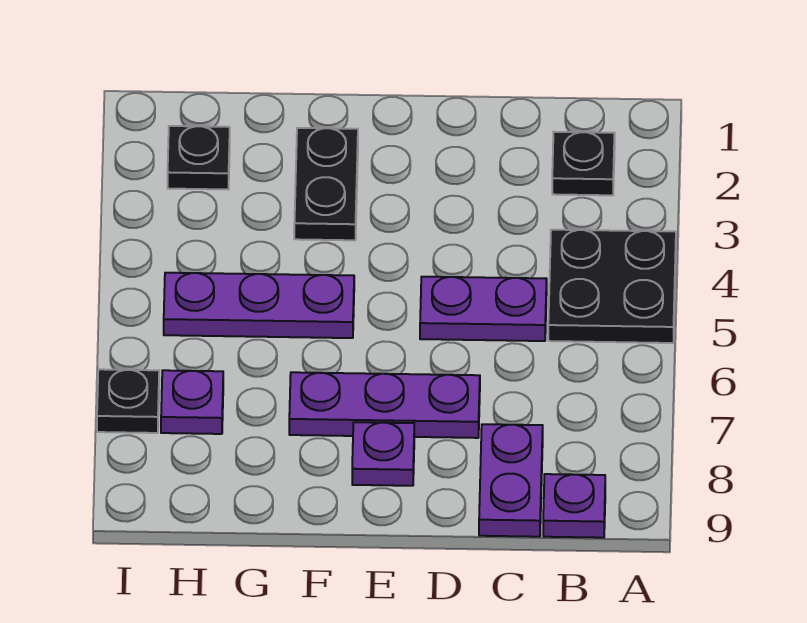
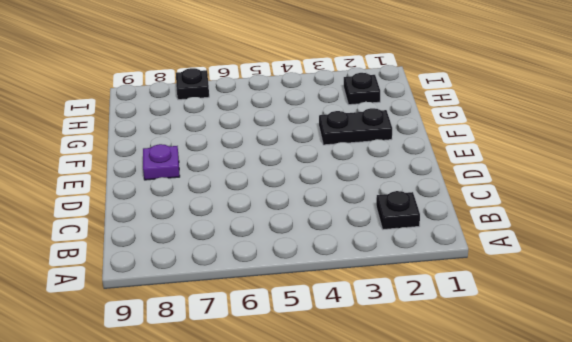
none -> black plate A4:B5 level 1
none -> purple plate B9 level 1
none -> purple plate C5:D5 level 1

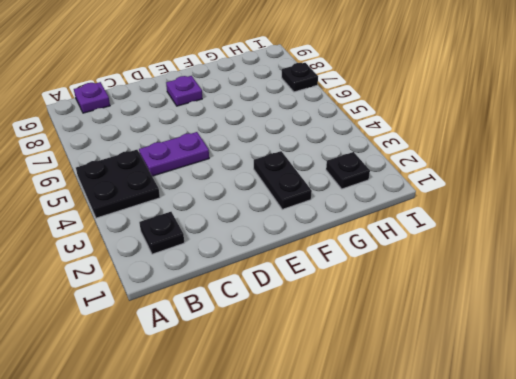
none -> purple plate C8:C9 level 1
none -> purple plate D7:F7 level 1
none -> purple plate F5:H5 level 1

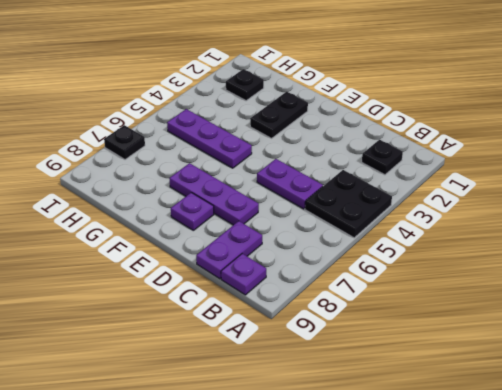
none -> purple plate H7 level 1

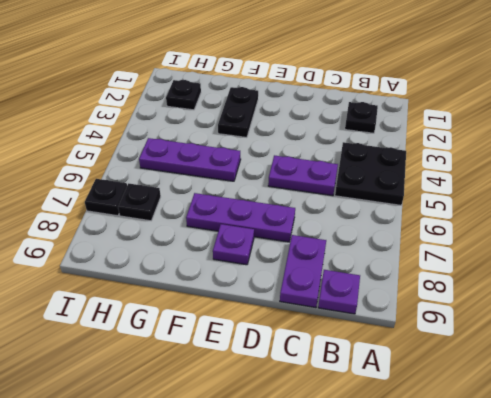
black plate H7 level 1 -> purple plate H7 level 1

